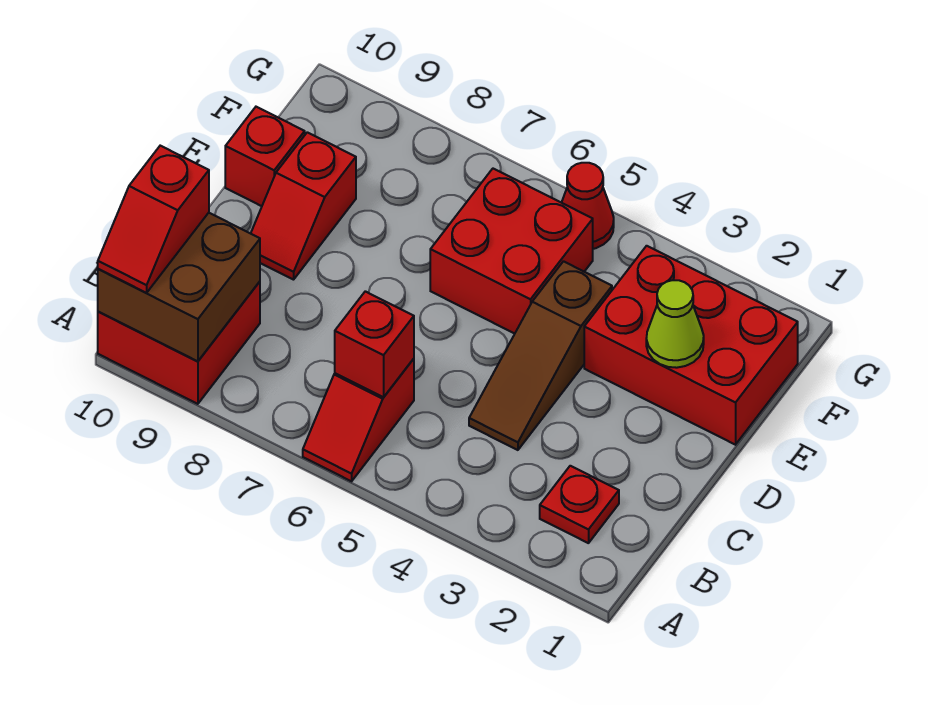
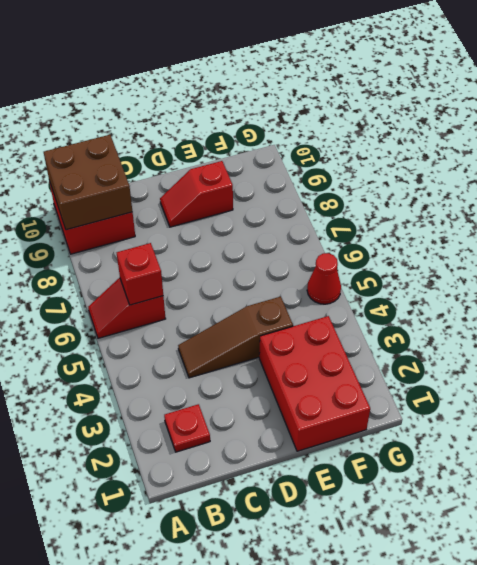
none -> red brick E5:F6 level 1
none -> red brick E10 level 1
none -> lime cone E2 level 2

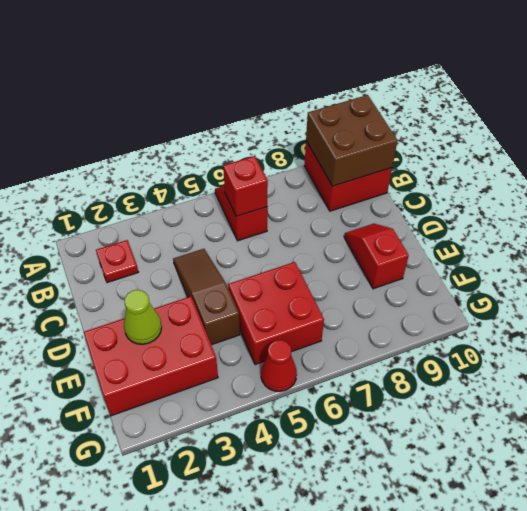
none -> red brick E10 level 1
none -> red slope A10:B10 level 3 top B

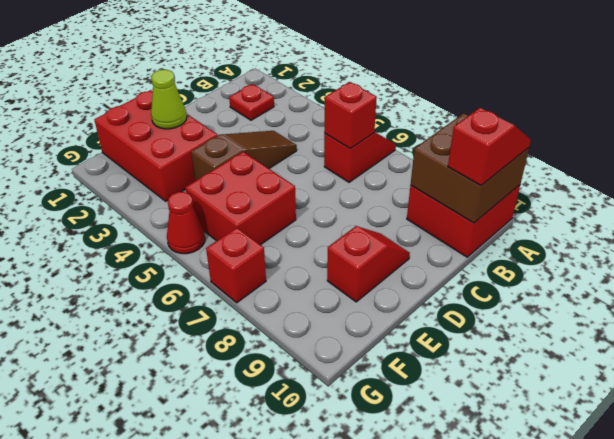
red brick G7 level 1 -> red brick E10 level 1

